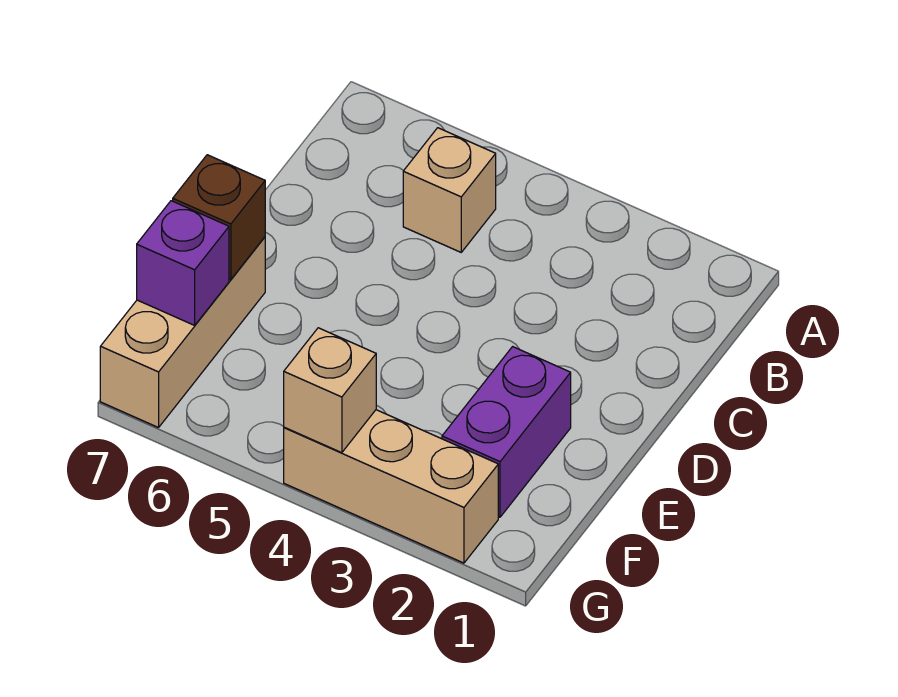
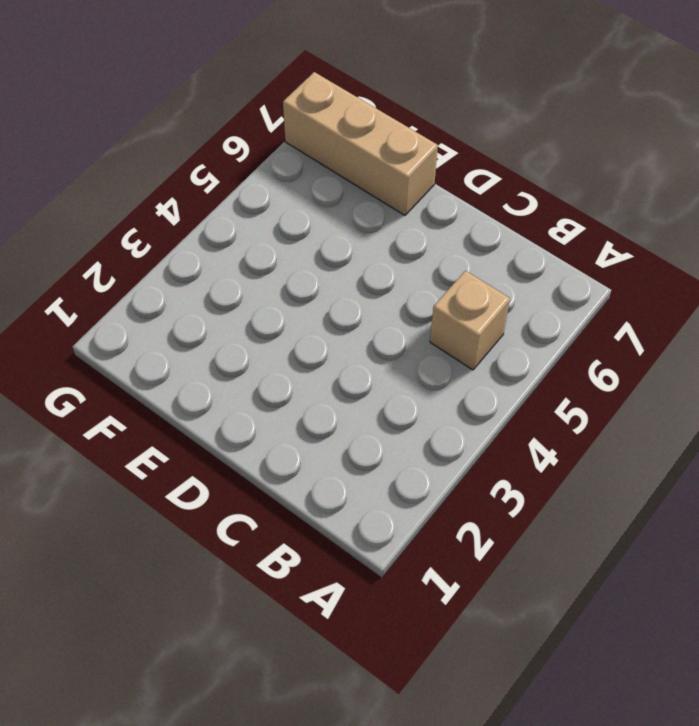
none -> purple brick E2:F2 level 1
none -> tan brick G2:G4 level 1

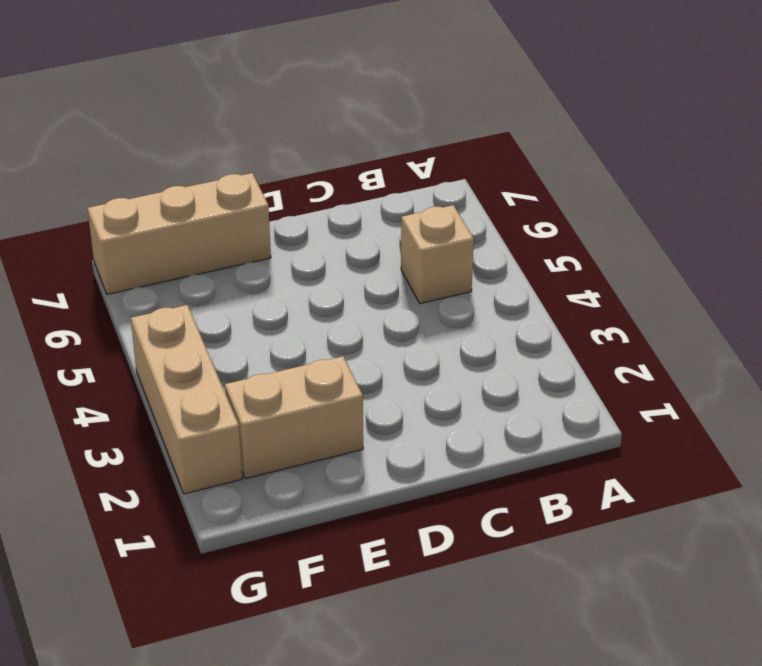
tan brick E2:F2 level 1 -> purple brick E2:F2 level 1
none -> brown brick E7 level 2
none -> purple brick F7 level 2

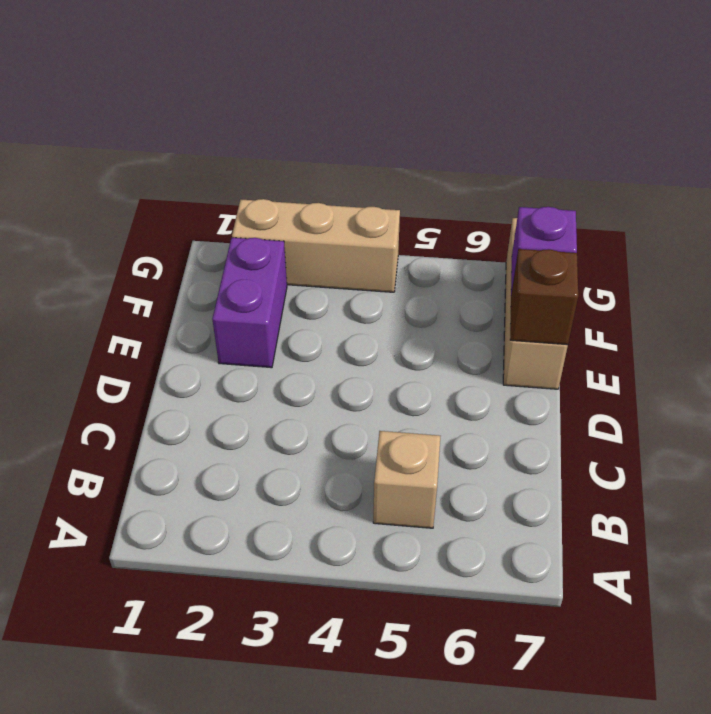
none -> tan brick G4 level 2

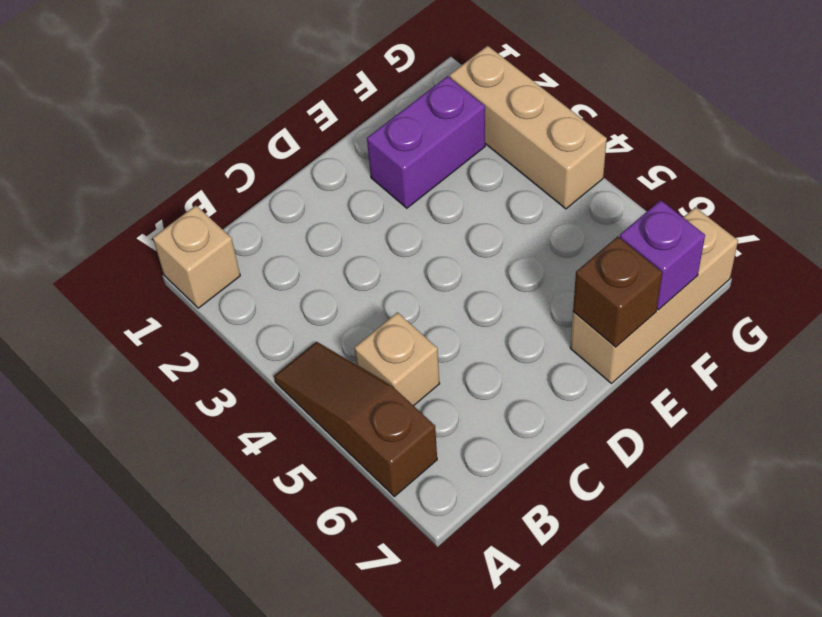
tan brick A1 level 1 -> tan brick G4 level 2
brown slope A4:A6 level 1 top 6 -> none

